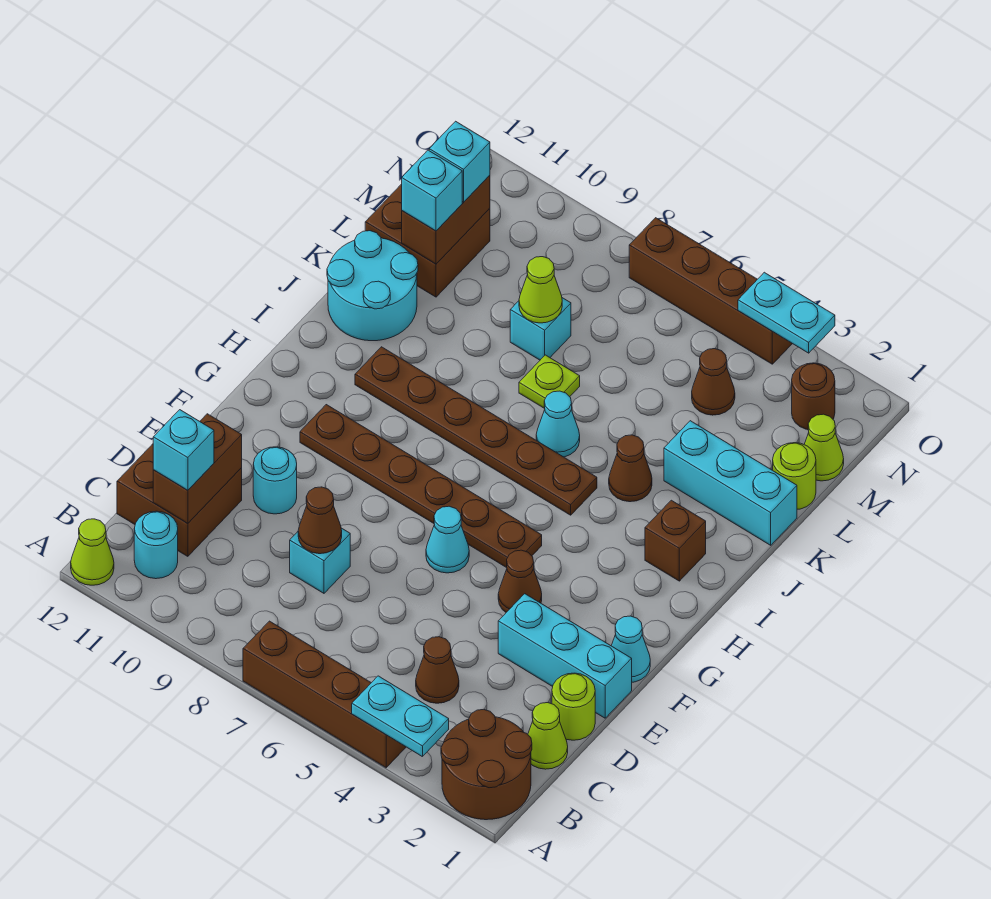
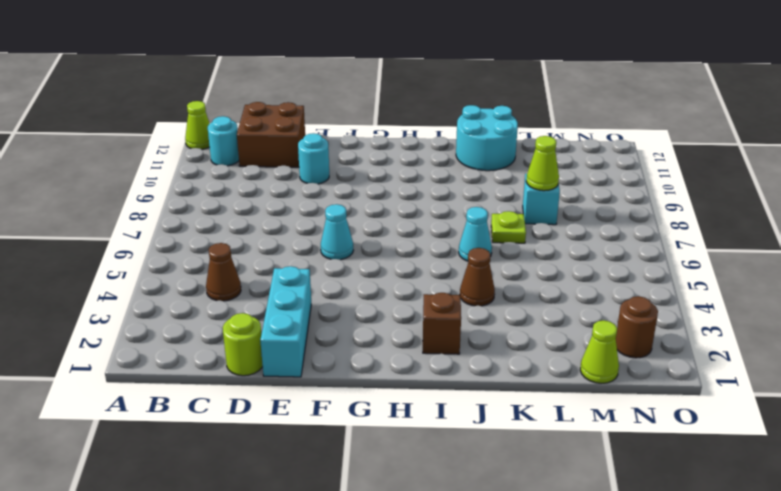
none -> brown round brick A1:B2 level 1
none -> brown brick A4:A7 level 1
none -> lime cone C1 level 1
none -> cyan brick D8 level 1

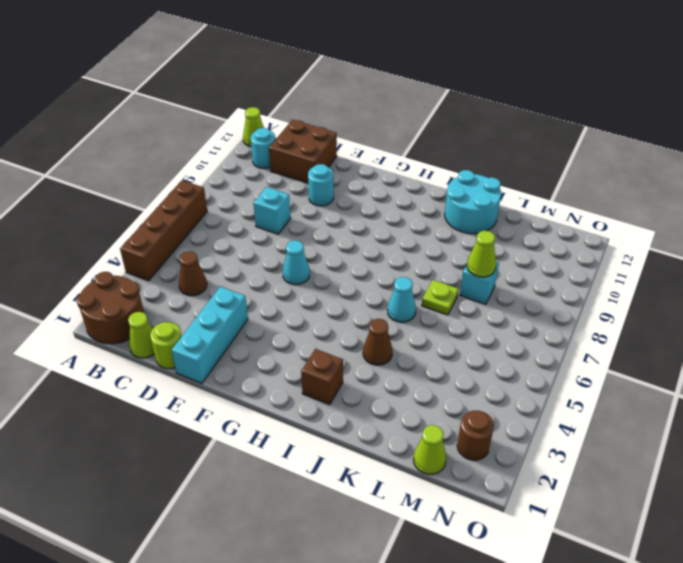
none -> cyan cone F1 level 1
none -> brown cone F4 level 1
none -> brown plate G5:G10 level 1
none -> brown plate I5:I10 level 1

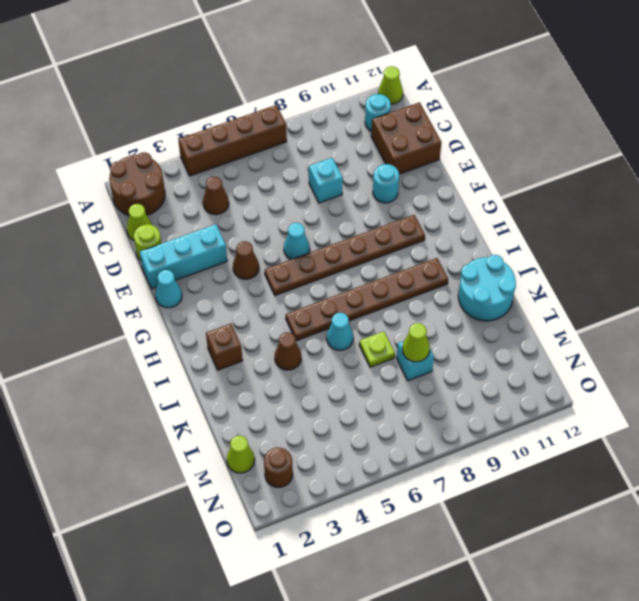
none -> cyan brick K1:K3 level 1
none -> lime round brick L1 level 1
none -> brown brick L11:M12 level 1
none -> brown cone M4 level 1

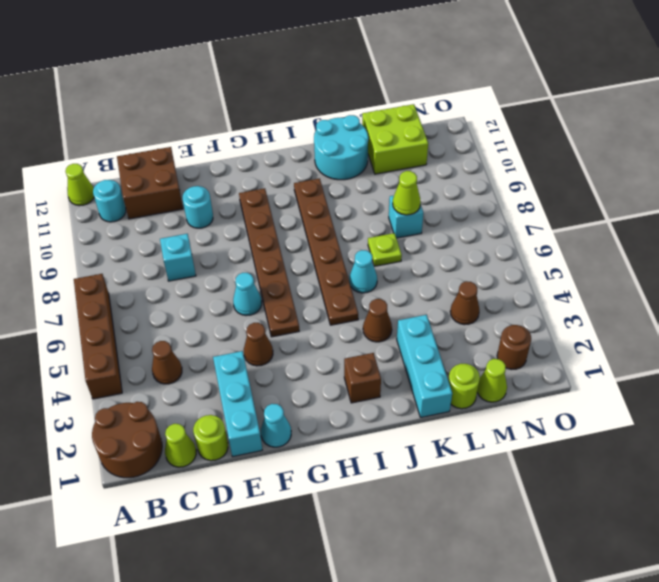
lime brick L11:M12 level 1 -> brown brick L11:M12 level 1
none -> brown brick O4:O7 level 1
none -> cyan plate A3:A4 level 2
none -> brown brick C11:D11 level 2
none -> brown cone D8 level 2

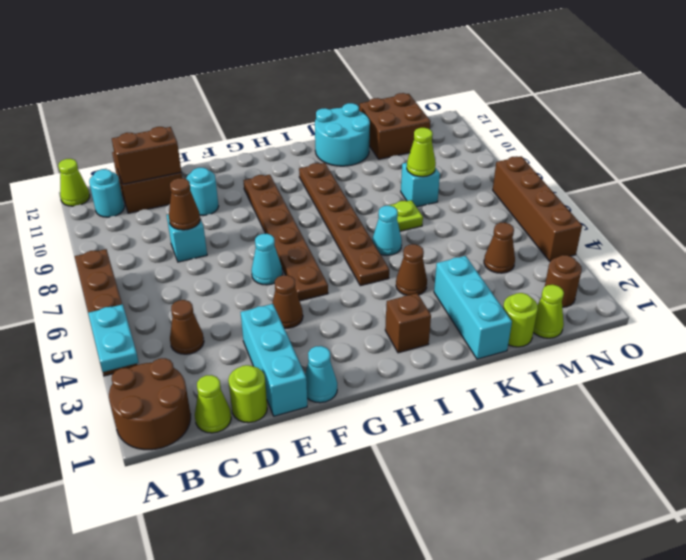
none -> brown brick L11:M11 level 2
none -> cyan plate O3:O4 level 2
none -> cyan brick C11 level 3
none -> cyan brick L11 level 3

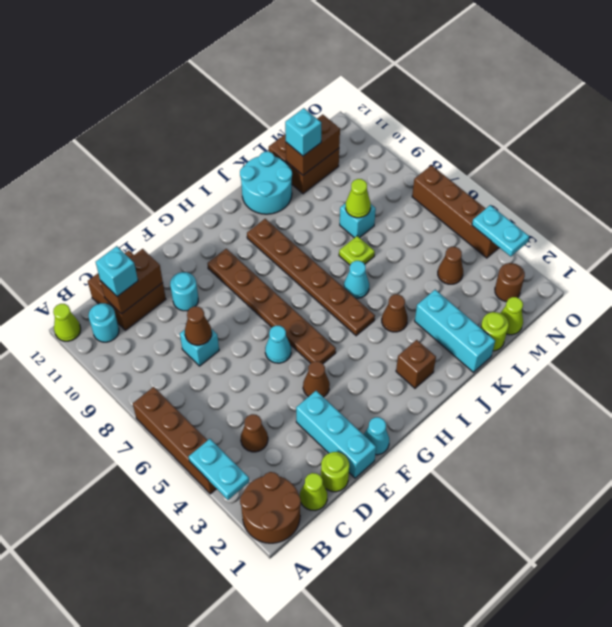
none -> cyan brick M11 level 3

